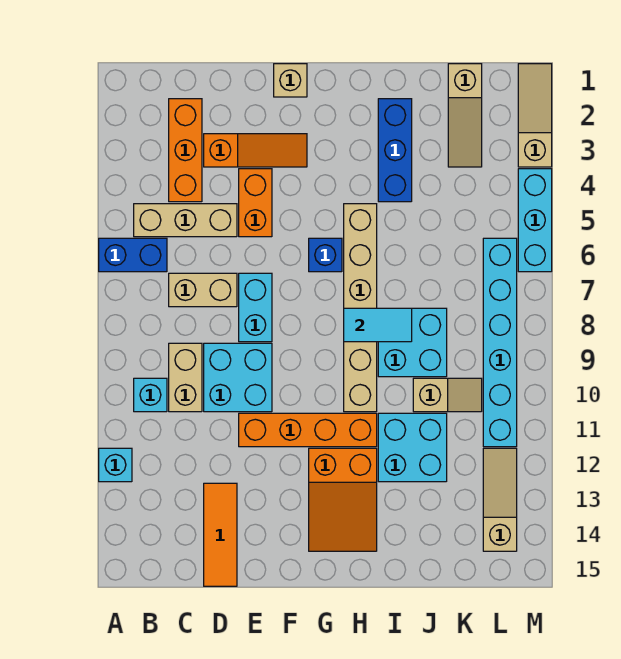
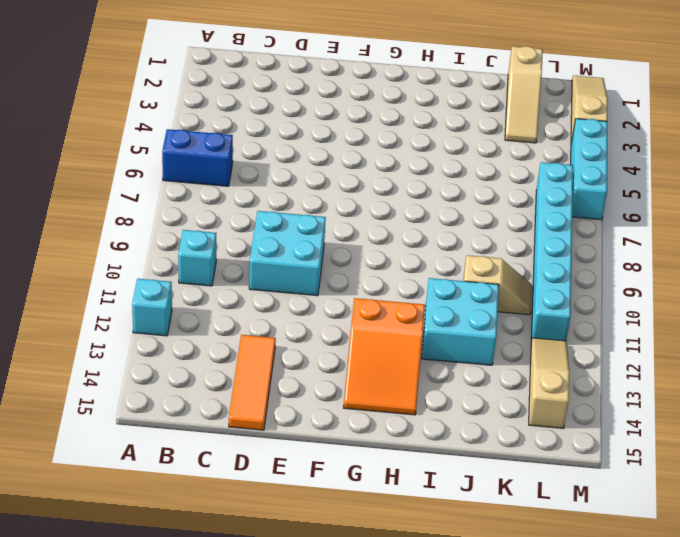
none -> tan brick B5:D5 level 1
none -> orange brick C2:C4 level 1
none -> tan brick C7:D7 level 1

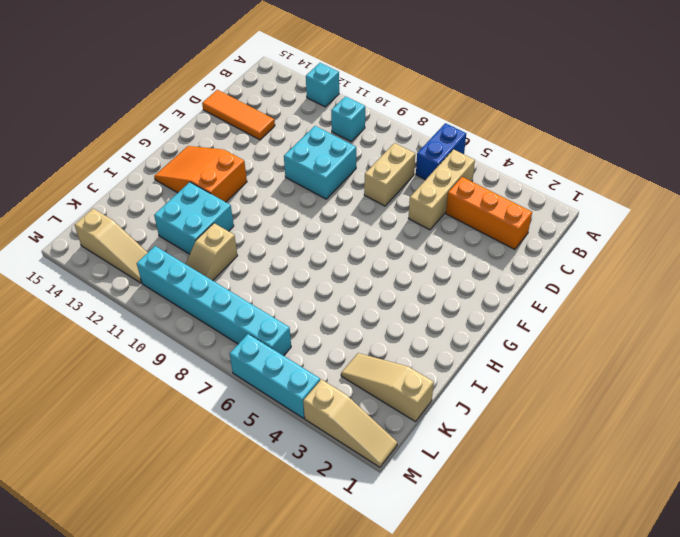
none -> tan brick C9:C10 level 1
none -> orange slope D3:F3 level 1 top D
none -> orange brick E4:E5 level 1

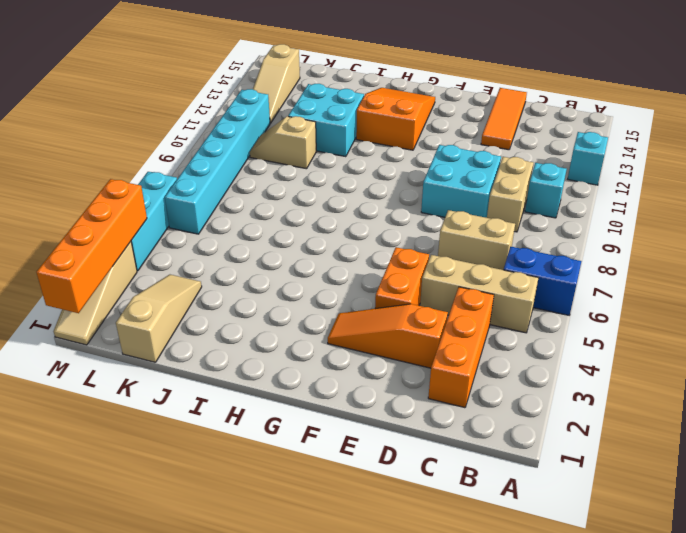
orange brick M1:M4 level 2 -> orange brick E11:H11 level 1
none -> cyan brick E7:E8 level 1
none -> tan brick F1 level 1
none -> blue brick G6 level 1

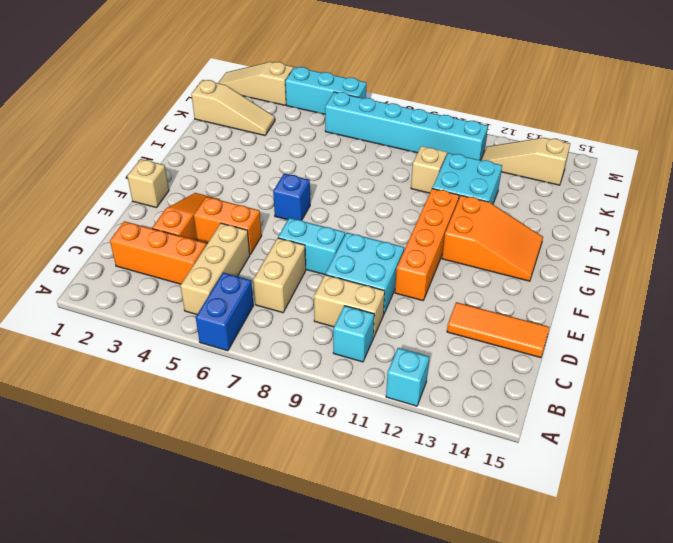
none -> tan brick H5:H10 level 1
none -> blue brick I2:I4 level 1
none -> cyan brick I8:J9 level 1

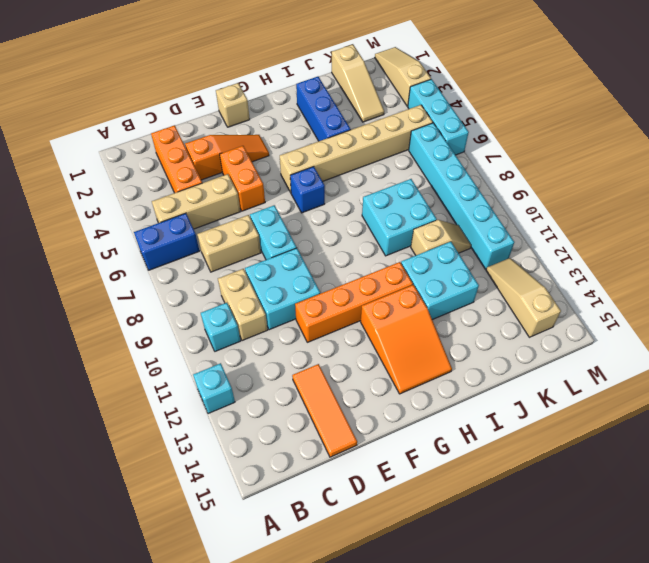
tan brick G5:L5 level 1 -> tan brick H5:H10 level 1
none -> cyan tile H8:I8 level 2

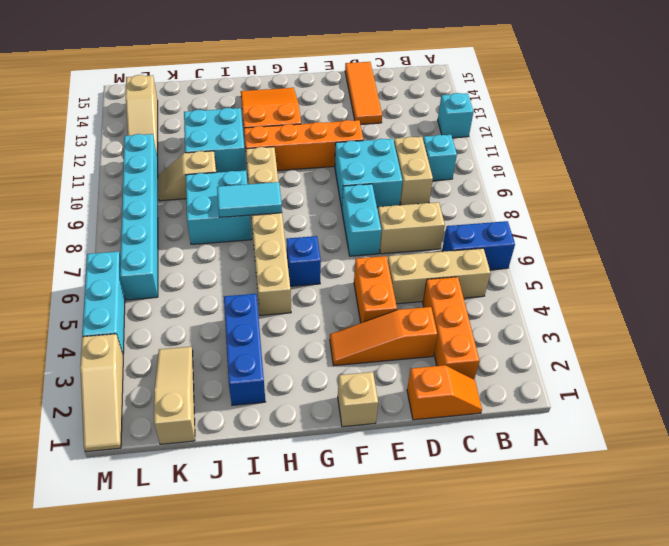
orange slope C1:D1 level 1 top D -> none

